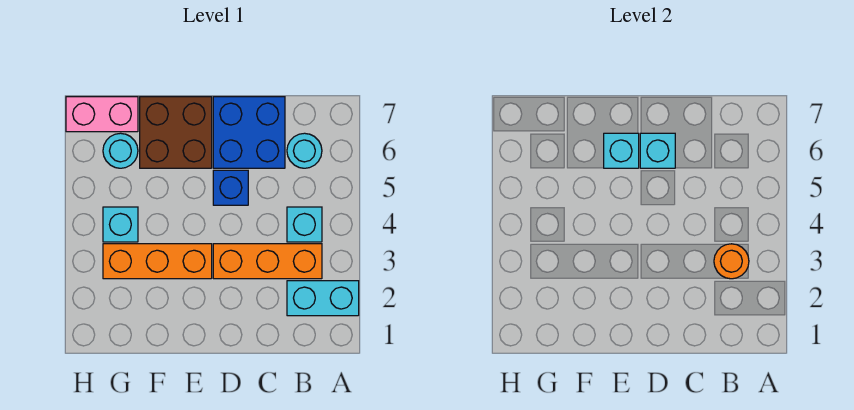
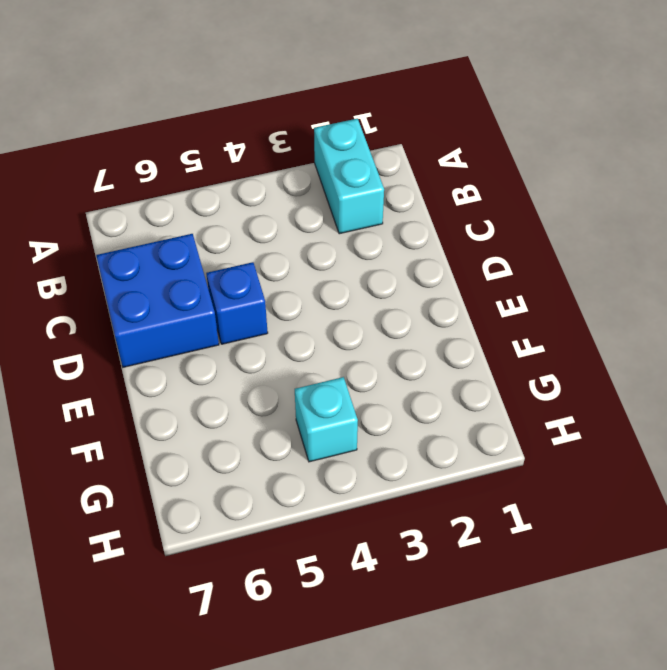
none -> orange brick B3:D3 level 1
none -> cyan brick B4 level 1
none -> cyan round brick B6 level 1

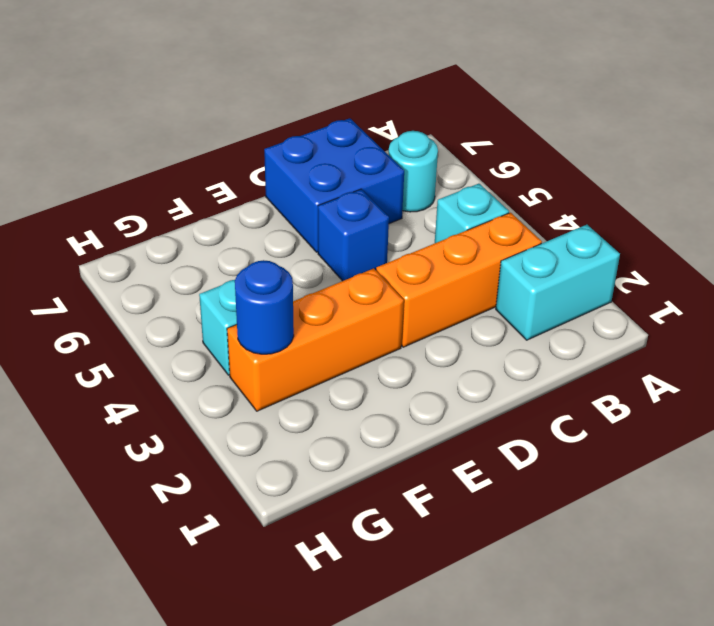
blue round brick G3 level 2 -> none
none -> brown brick E6:F7 level 1
none -> cyan round brick G6 level 1
none -> pink brick G7:H7 level 1

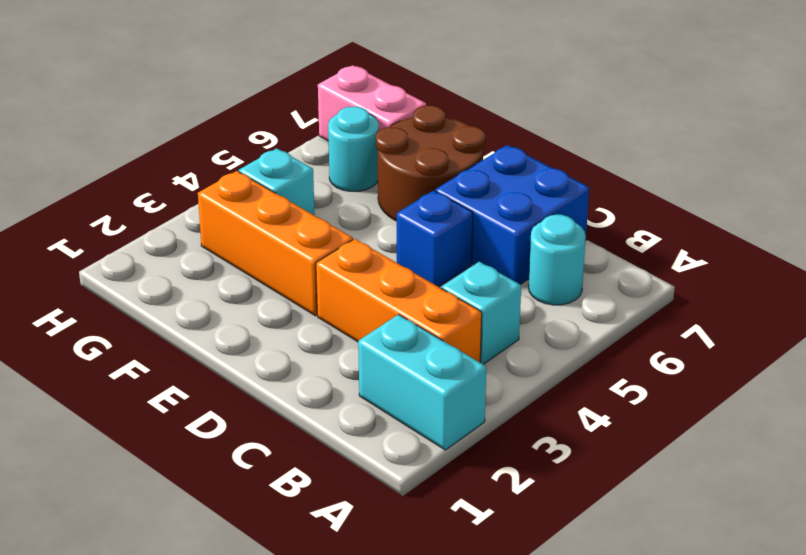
brown round brick E6:F7 level 1 -> brown brick E6:F7 level 1
none -> orange round brick B3 level 2
none -> cyan brick D6 level 2
none -> cyan brick E6 level 2

